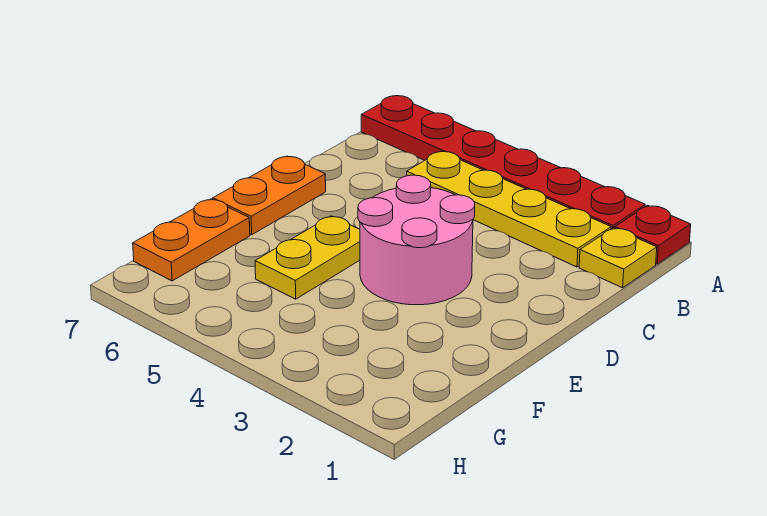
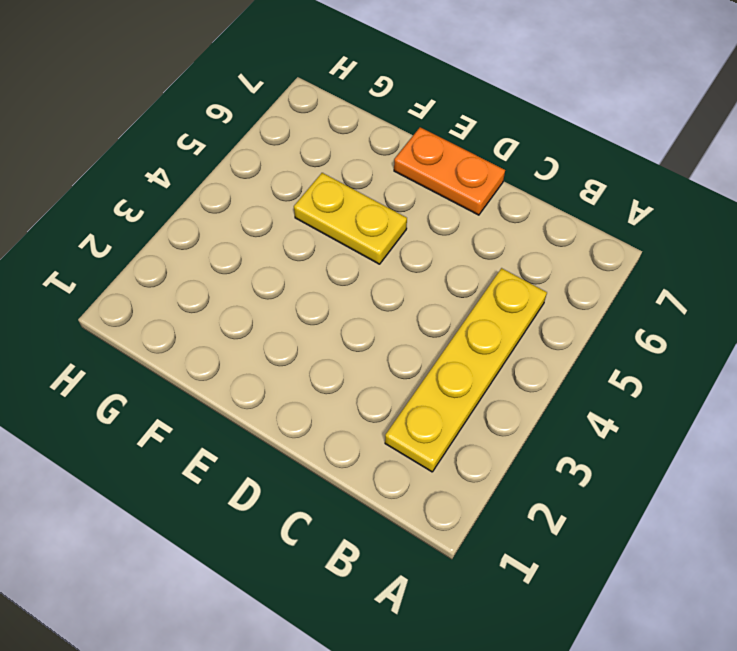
none -> red plate A1 level 1
none -> red plate A2:A7 level 1

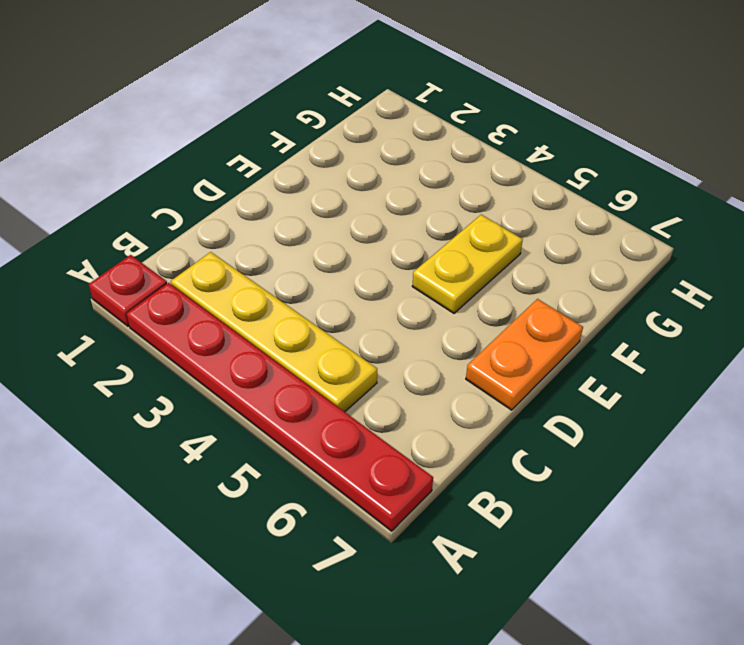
none -> yellow plate B1 level 1
none -> pink round brick D3:E4 level 1

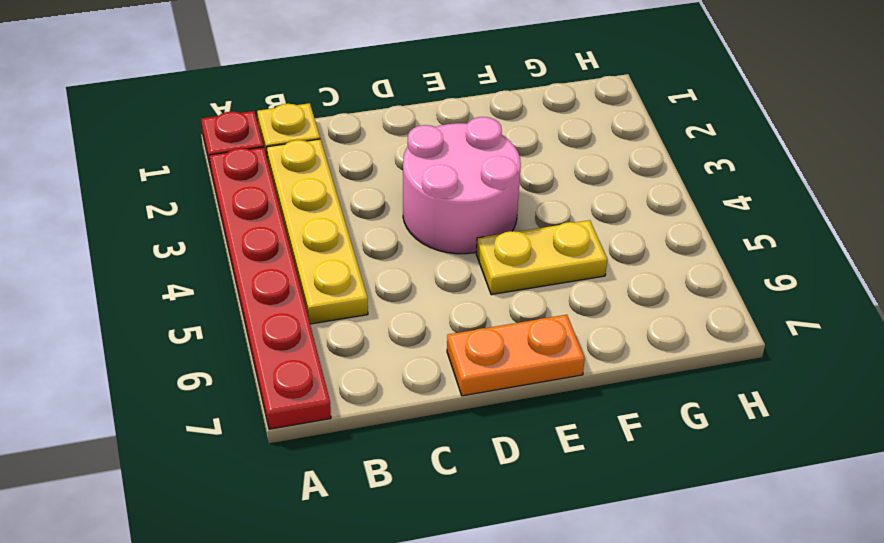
none -> orange plate F7:G7 level 1

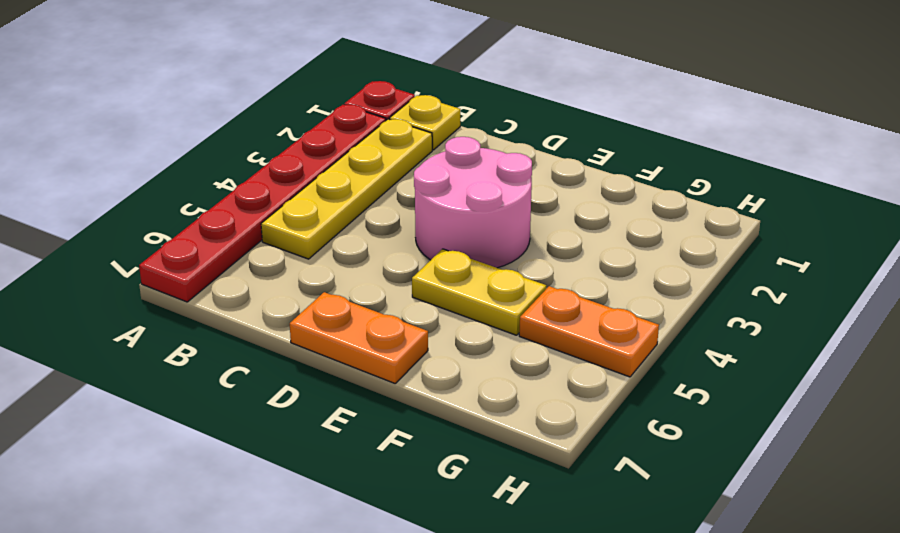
orange plate G5:H5 level 1 -> orange plate F7:G7 level 1

